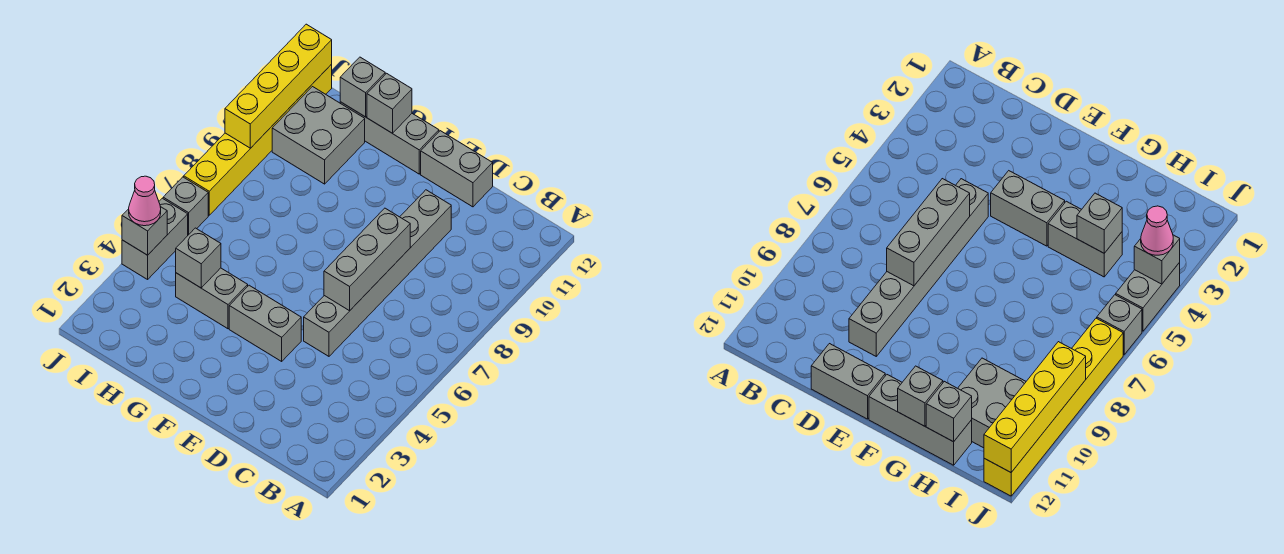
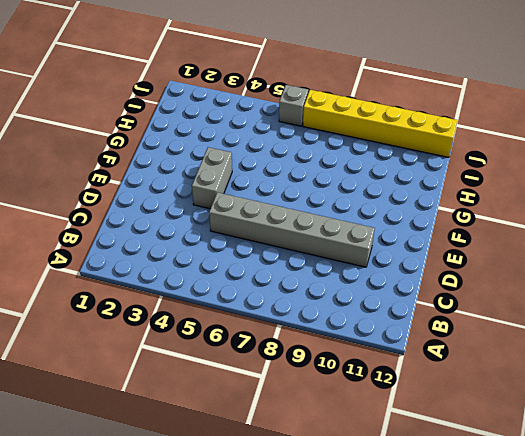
none -> grey brick D12:E12 level 1
none -> grey brick F12:H12 level 1
none -> grey brick G4:H4 level 1

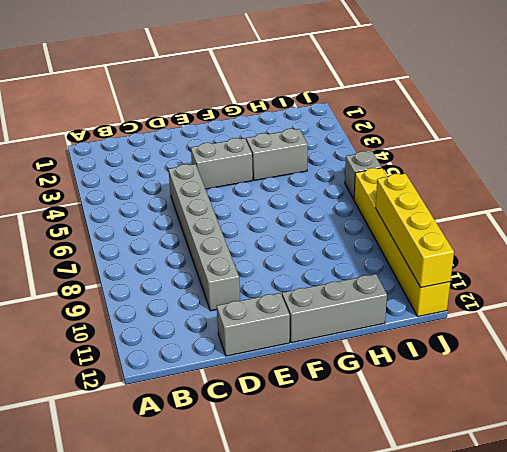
none -> grey brick H10:I11 level 1
none -> grey brick J4:J5 level 1
none -> grey brick D6:D8 level 2

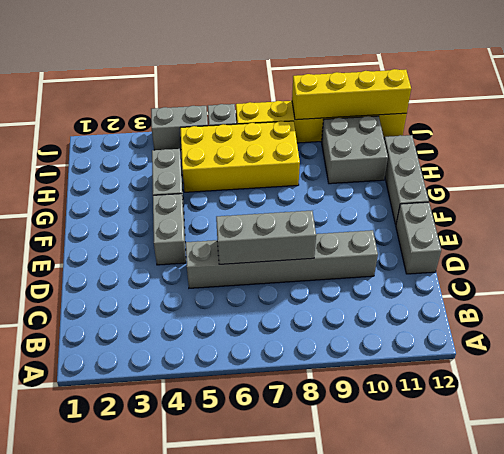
yellow brick H5:I8 level 1 -> none
none -> grey brick G12 level 2
none -> grey brick H4 level 2
none -> grey brick H12 level 2

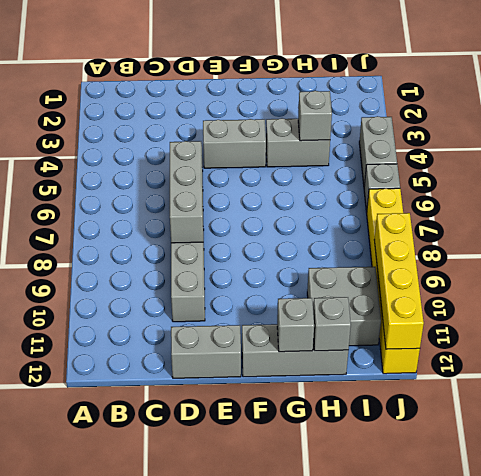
none -> grey brick J4 level 2
none -> pink cone J4 level 3

